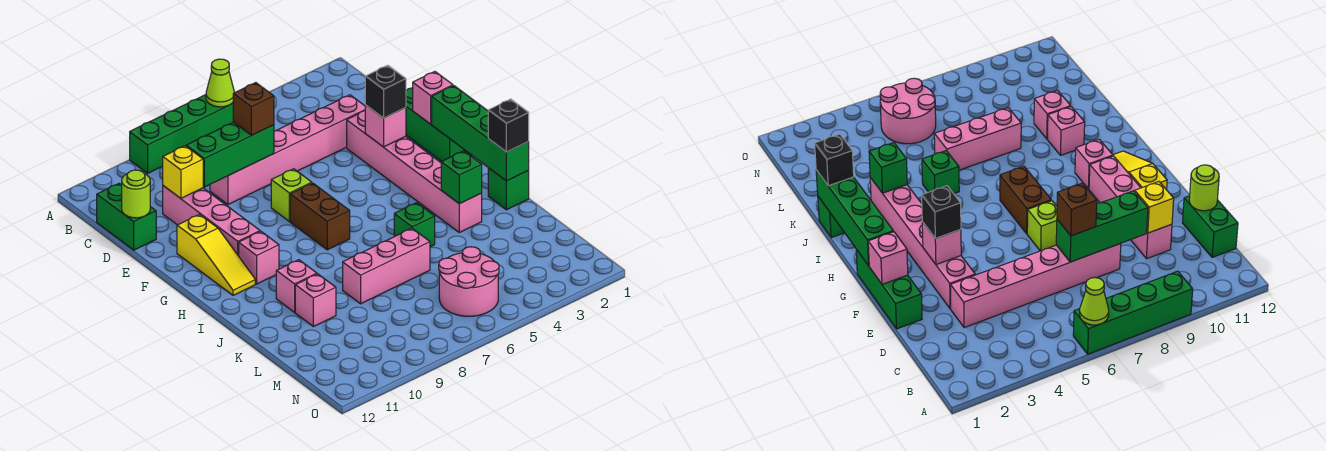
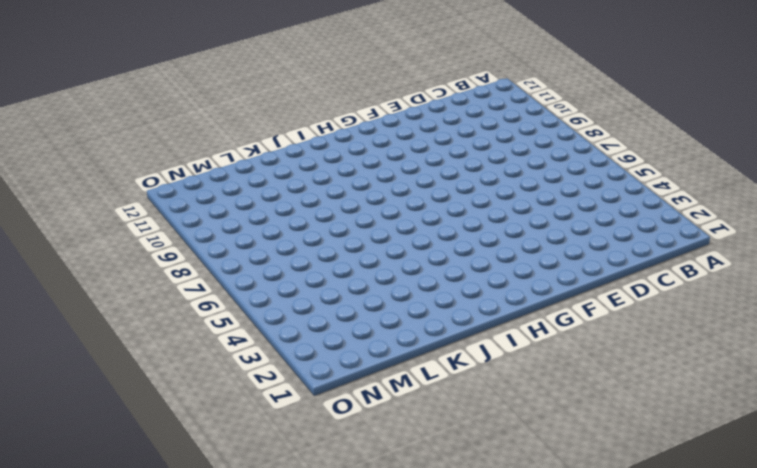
none -> green brick A6:A9 level 1
none -> green brick C12:D12 level 1
none -> pink brick D3:D8 level 1

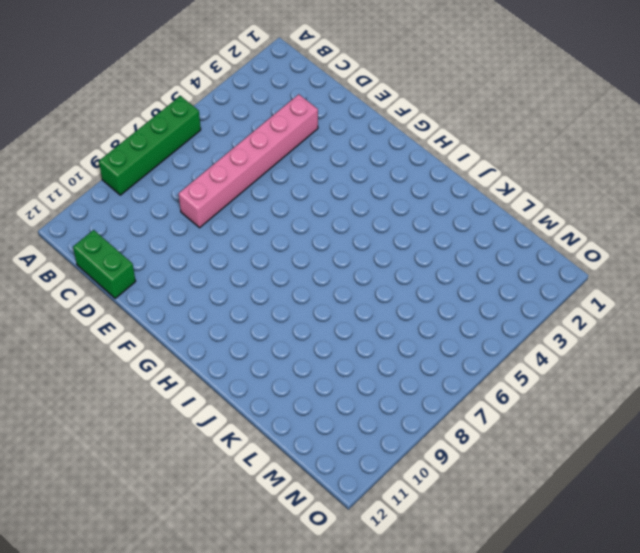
none -> pink brick D10:G10 level 1
none -> green brick E1:G1 level 1
none -> pink brick E3:J3 level 1

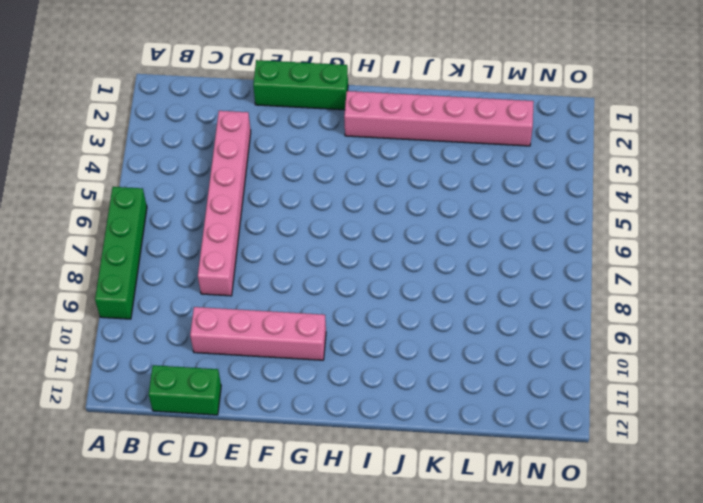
pink brick H2:M2 level 1 -> pink brick E3:J3 level 1
none -> lime brick F7 level 1
none -> yellow slope F11:H11 level 1 top F
none -> brown brick G7:H7 level 1

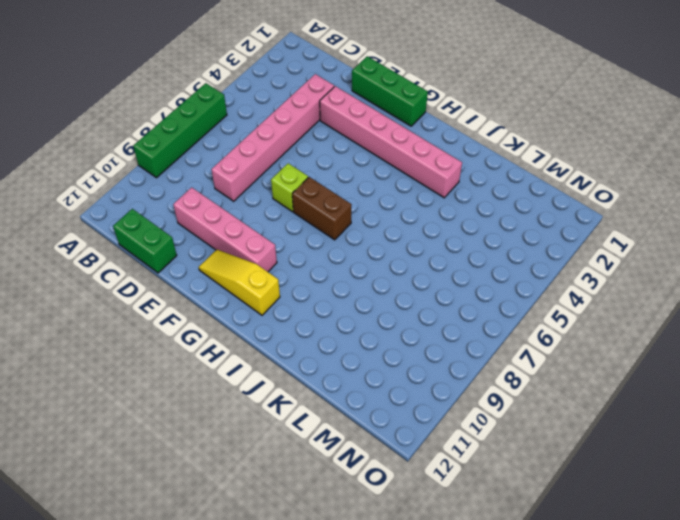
yellow slope F11:H11 level 1 top H -> yellow slope F11:H11 level 1 top F
none -> pink brick H10 level 1
none -> green brick J1 level 1
none -> green brick J5 level 1

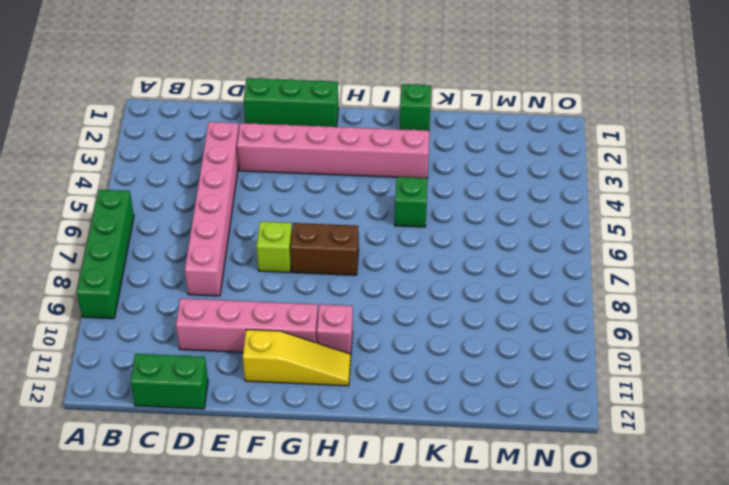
none -> pink brick J10 level 1
none -> pink brick K6:K8 level 1
none -> pink brick K10 level 1

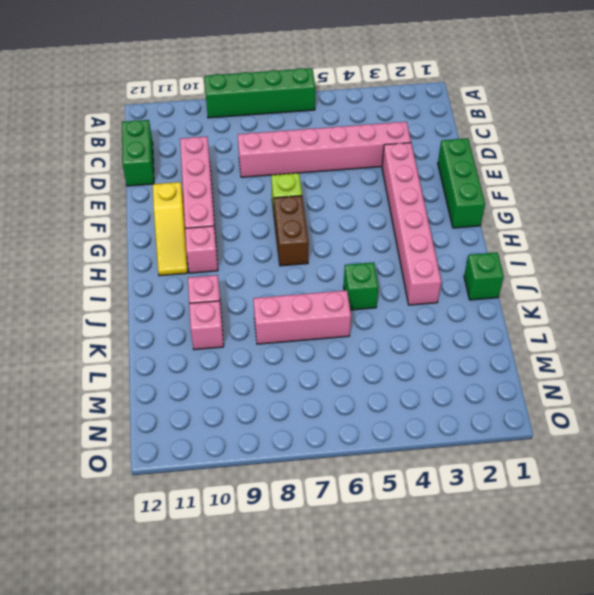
none -> pink round brick M5:N6 level 1
none -> lime cone A6 level 2
none -> green brick D7:D9 level 2

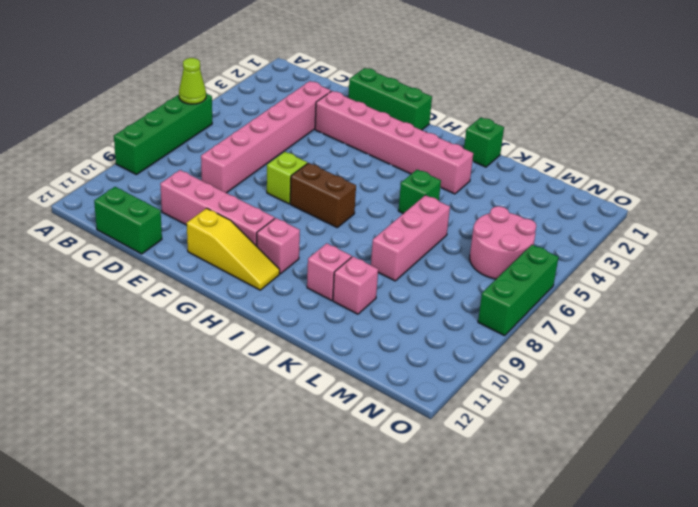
green brick O6:O8 level 1 -> green brick D7:D9 level 2
none -> yellow brick D10 level 2
none -> lime round brick D12 level 2
none -> pink brick F1 level 2

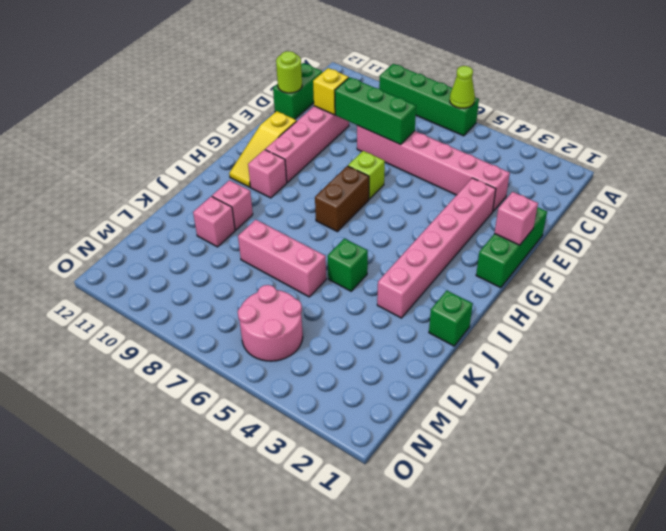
none -> pink brick F3 level 2
none -> green brick G1:J1 level 2
none -> green brick J3 level 2

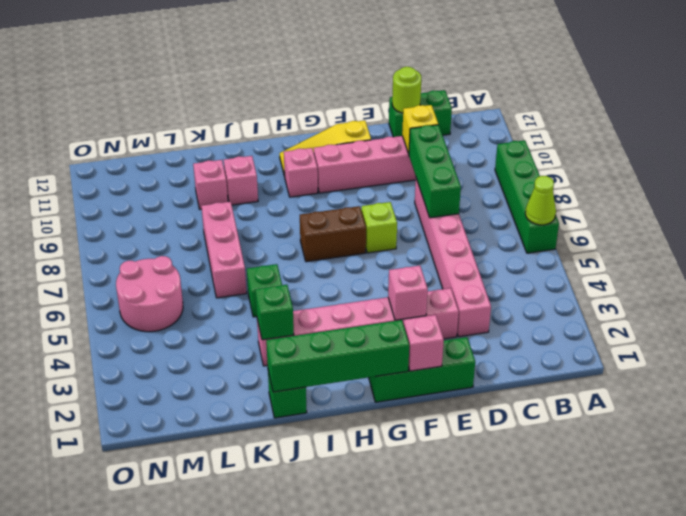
none -> brown brick D7 level 3
none -> black brick F3 level 3
none -> black brick J1 level 3

